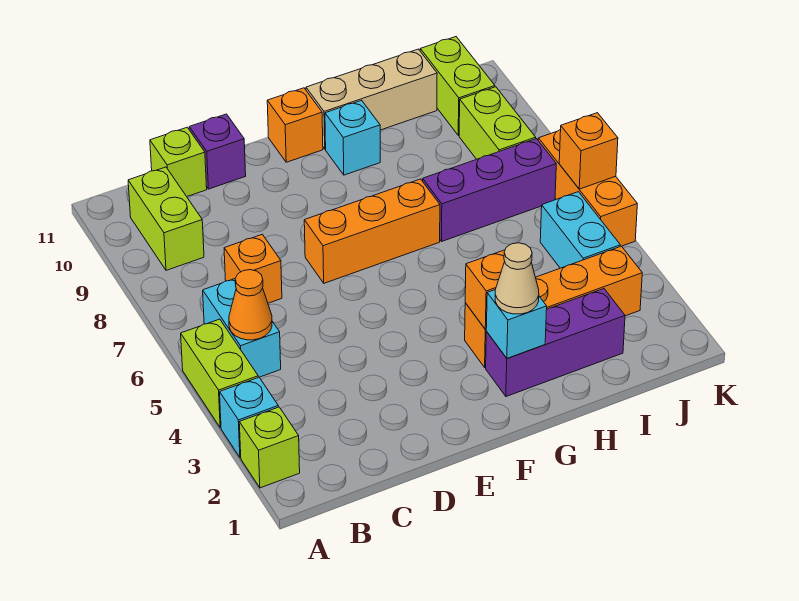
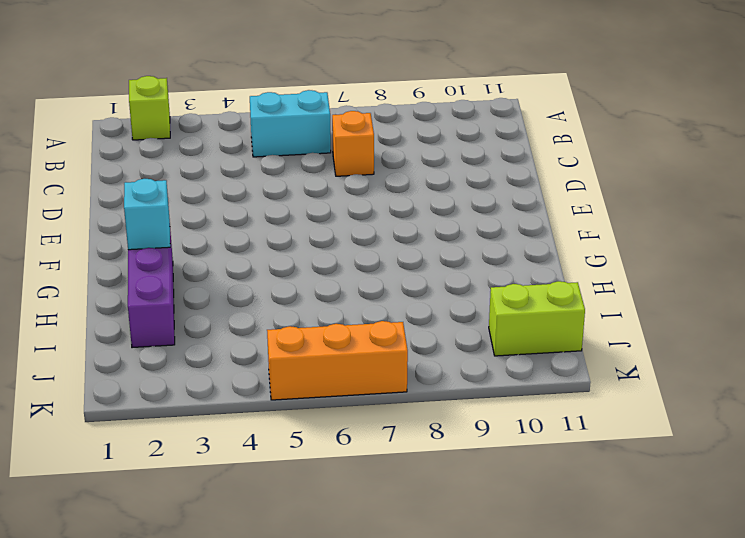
none -> cyan brick A3 level 1
none -> lime brick A4:A5 level 1
none -> lime brick B9:B10 level 1

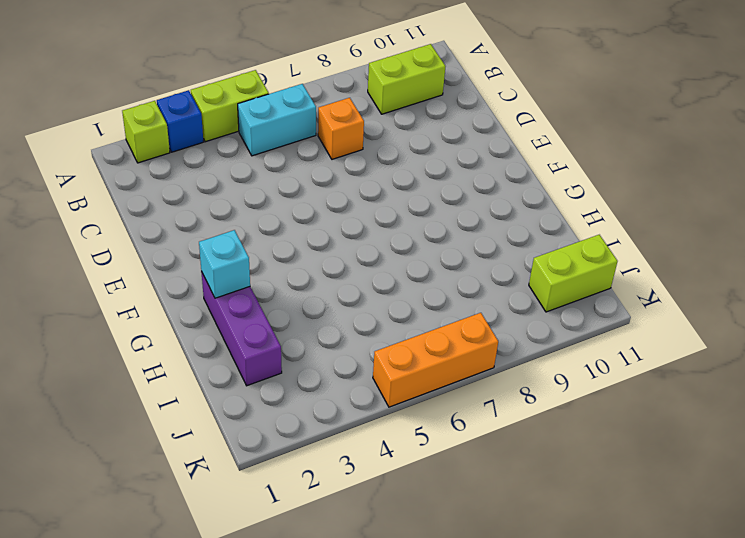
blue brick A3 level 1 -> cyan brick A3 level 1
none -> lime brick C11 level 1
none -> purple brick D11 level 1
none -> orange brick E7:G7 level 1

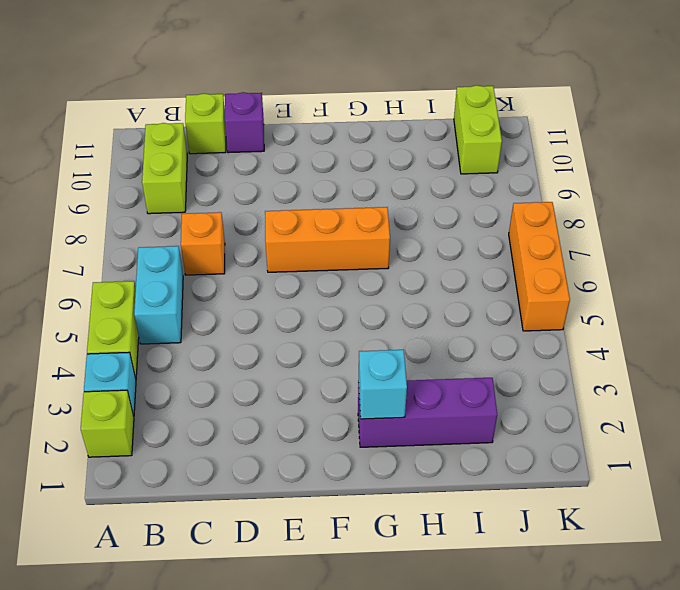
none -> orange brick F11 level 1
none -> orange brick G3:J3 level 1
none -> cyan brick G10 level 1

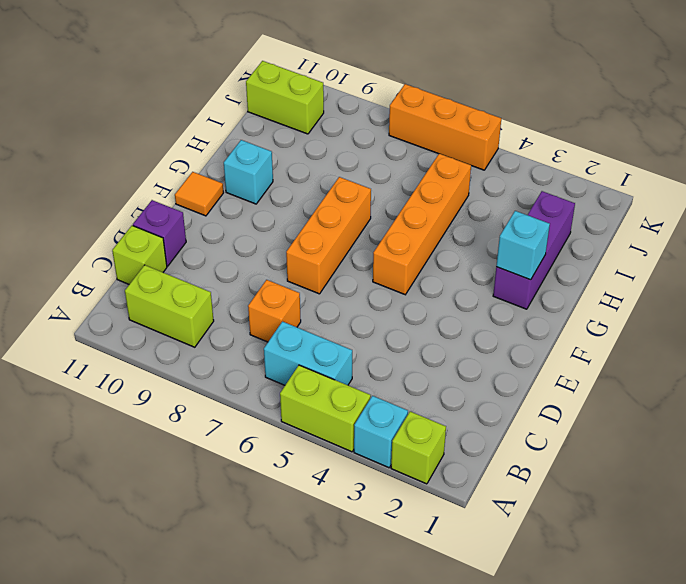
orange brick F5:I5 level 1 -> orange brick G3:J3 level 1
orange tile F11 level 1 -> orange brick F11 level 1
none -> tan brick G11:I11 level 1
none -> purple brick H7:J7 level 1
none -> cyan brick J4:J5 level 1

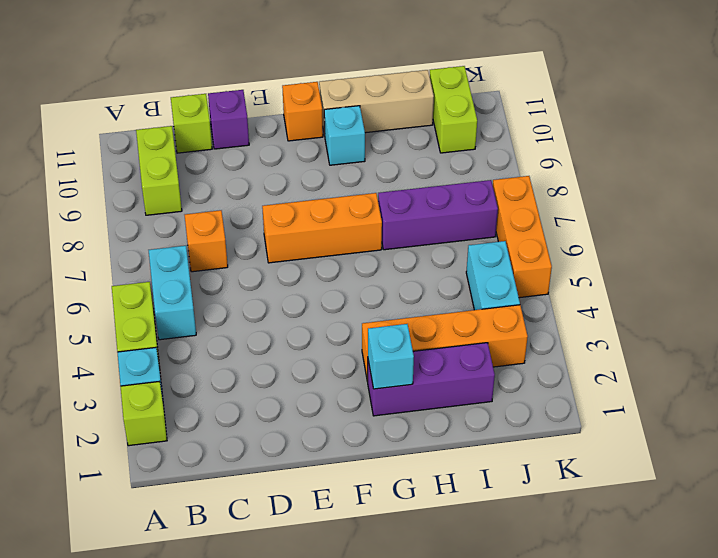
none -> lime brick J8:J9 level 1
none -> orange cone B5 level 2
none -> orange brick G3 level 2

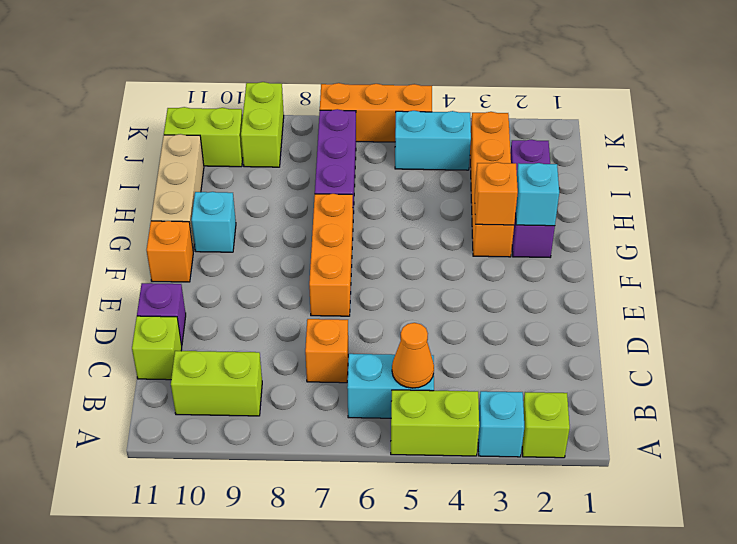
lime brick J9:K9 level 1 -> lime brick J8:J9 level 1
none -> orange brick K6 level 2
none -> tan cone G2 level 3

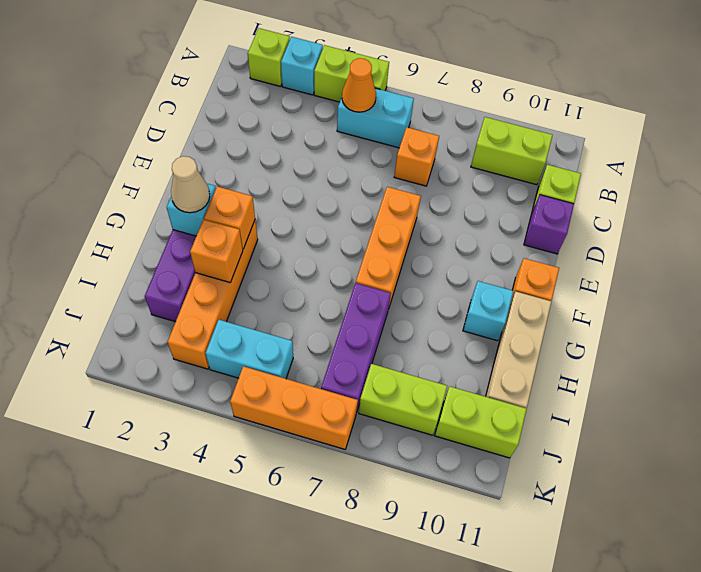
orange brick H3 level 2 -> orange brick K6 level 2

